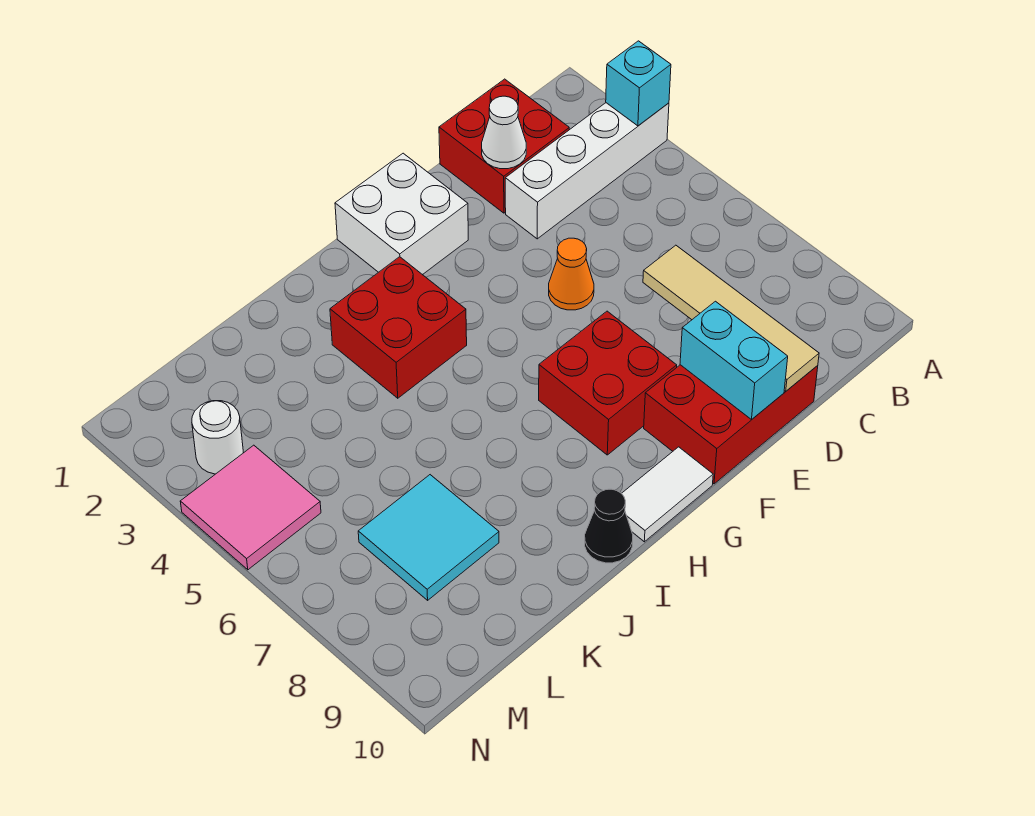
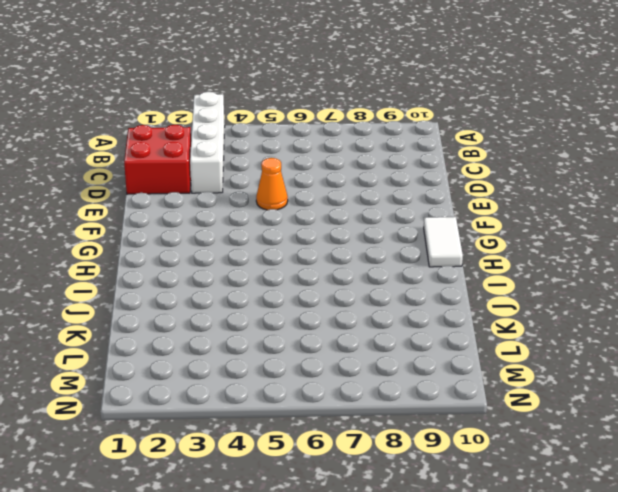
none -> red brick D9:F10 level 1
none -> white brick F1:G2 level 1
none -> red brick F7:G8 level 1

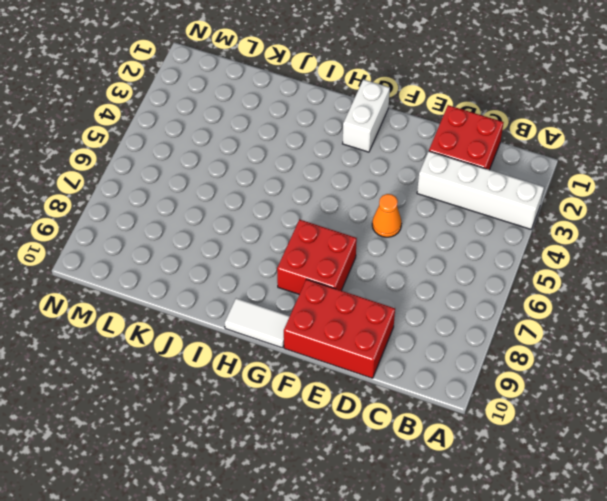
white brick G1:G2 level 1 -> white brick F1:G2 level 1
none -> red brick H3:I4 level 1
none -> black cone I10 level 1
none -> cyan tile K7:L8 level 1

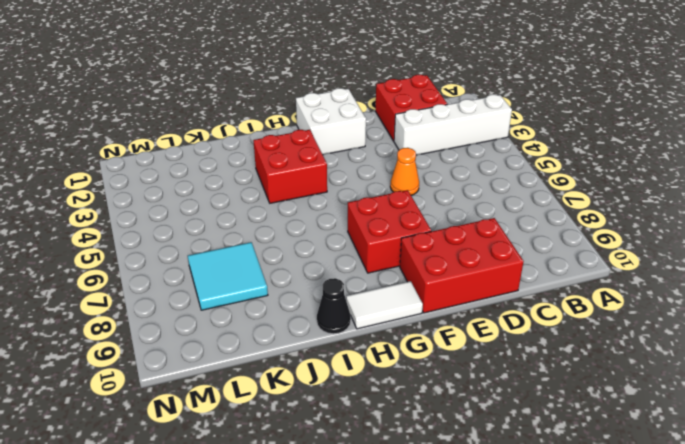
none -> white round brick M3 level 1
none -> pink tile M4:N5 level 1
none -> cyan brick A3 level 2

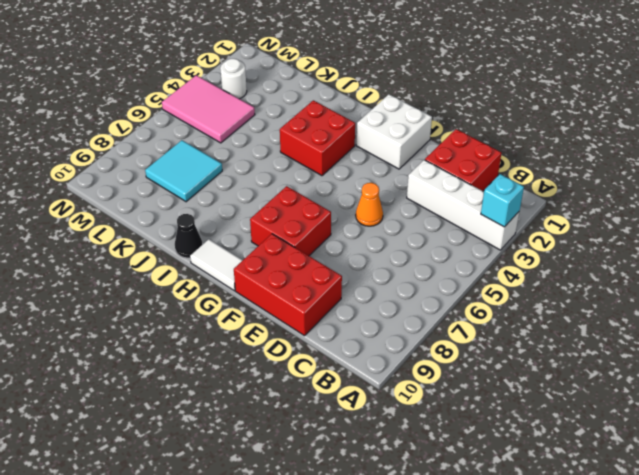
pink tile L4:N5 level 1 -> pink tile M4:N5 level 1
none -> white cone D2 level 2
none -> tan tile D7:D10 level 2
none -> cyan brick E9:E10 level 2

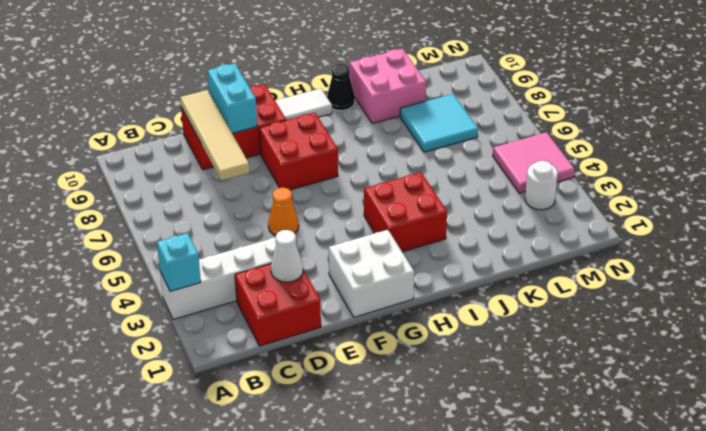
pink brick J9:K10 level 1 -> none

